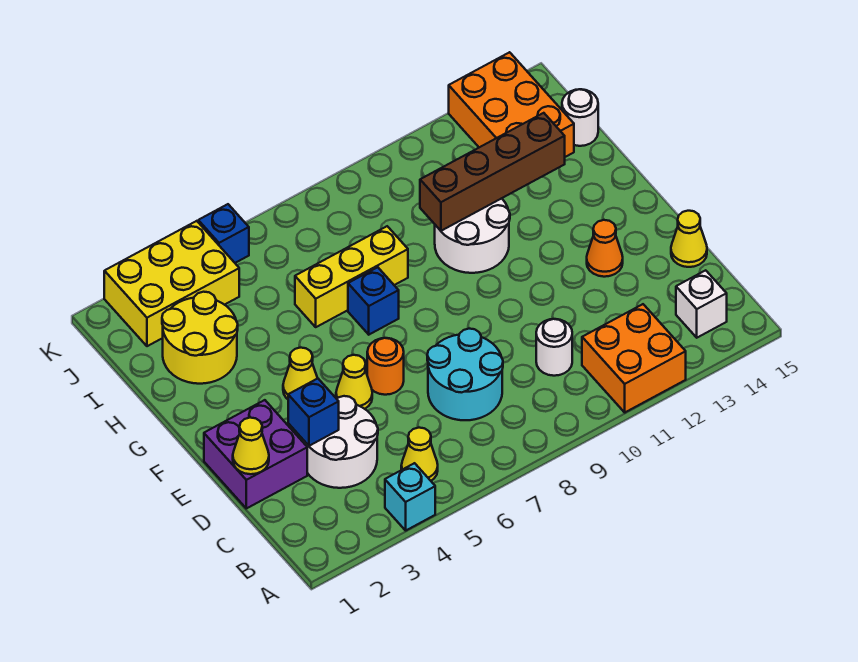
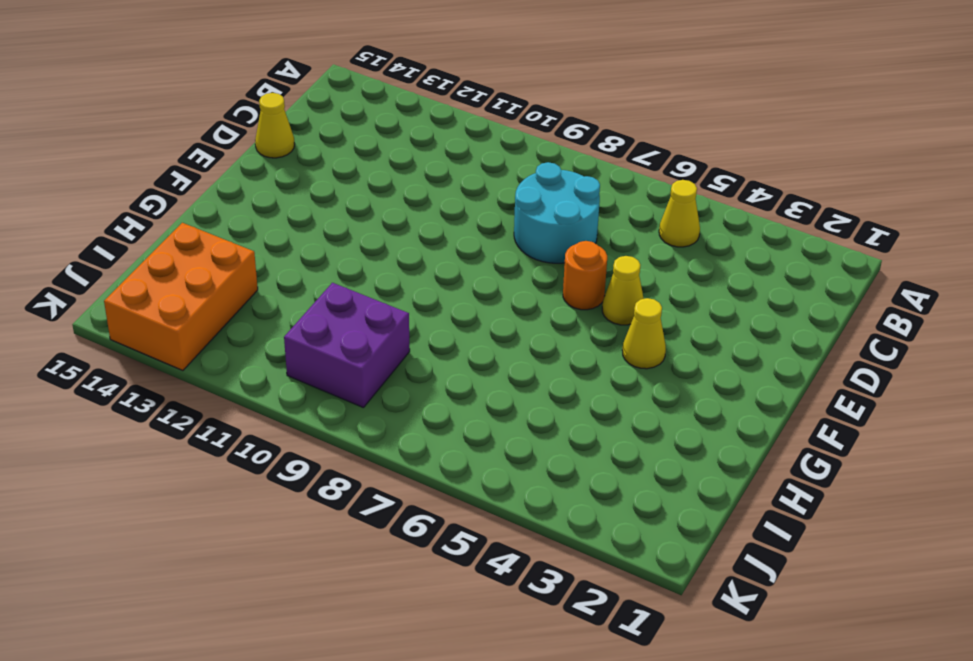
purple brick I9:J10 level 1 -> purple brick D1:E2 level 1
none -> cyan brick A4 level 1
none -> orange brick A11:B12 level 1
none -> white brick B14 level 1

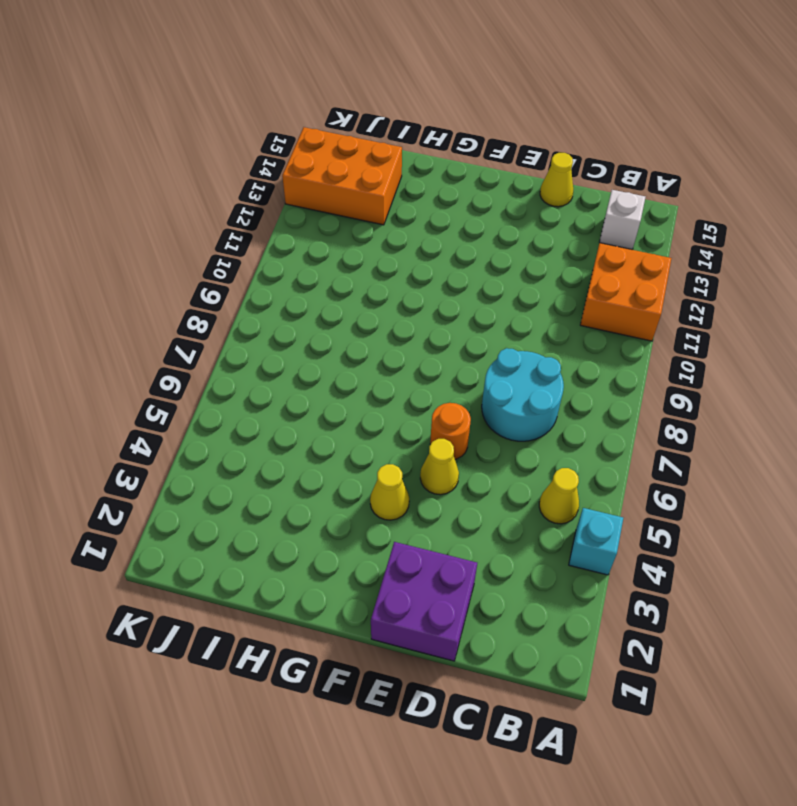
none -> white round brick C3:D4 level 1
none -> white round brick C10 level 1
none -> orange cone E13 level 1

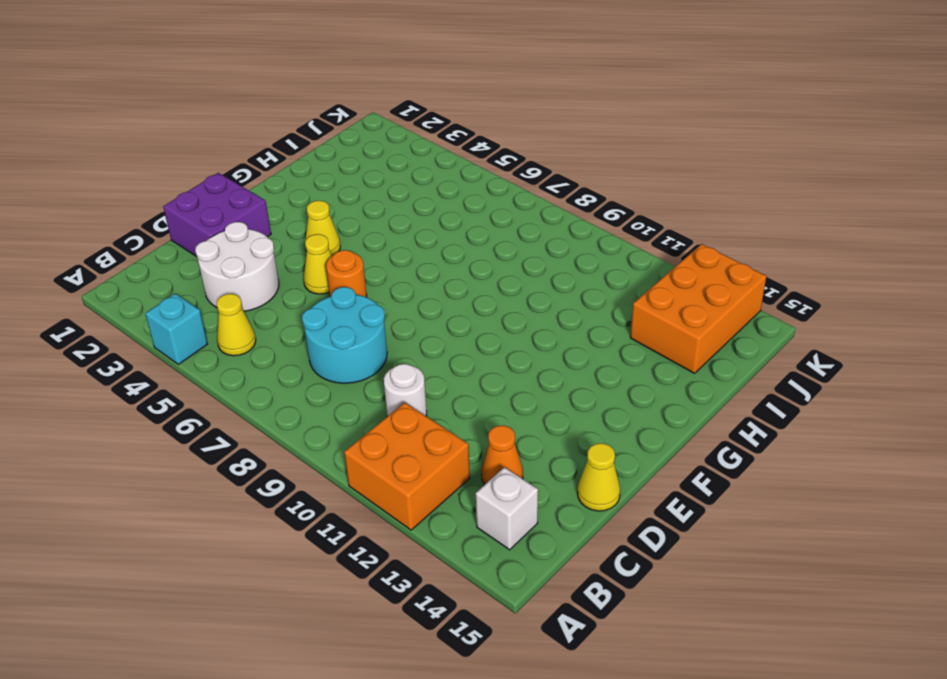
orange cone C13 level 1 -> orange cone E13 level 1
none -> blue brick G7 level 1
none -> white round brick G10:H11 level 1
none -> yellow round brick H2:I3 level 1

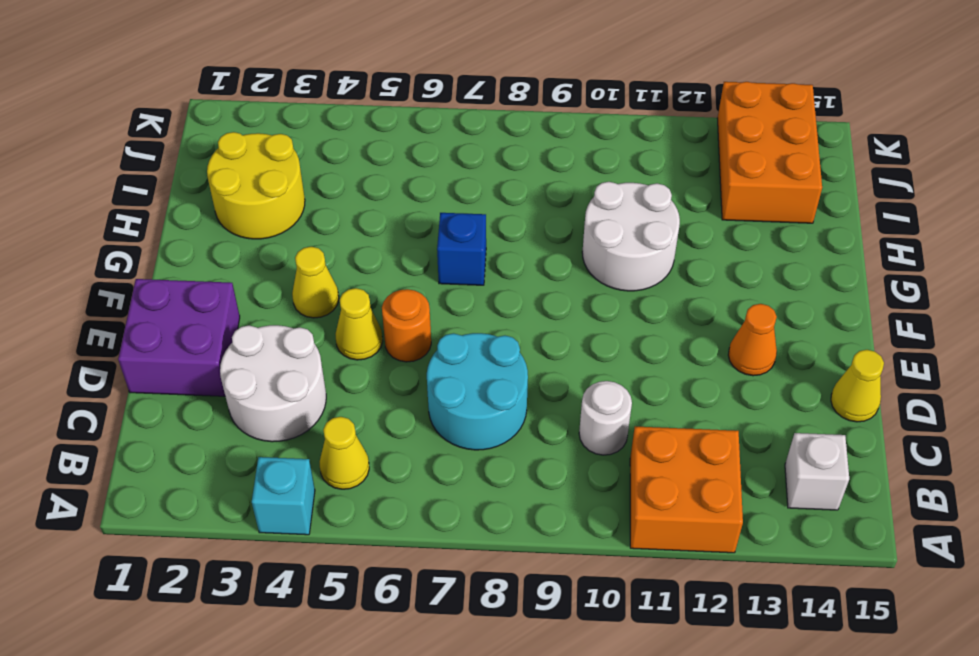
none -> yellow brick H6:H8 level 1
none -> white round brick I15 level 1
none -> yellow brick J2:K4 level 1

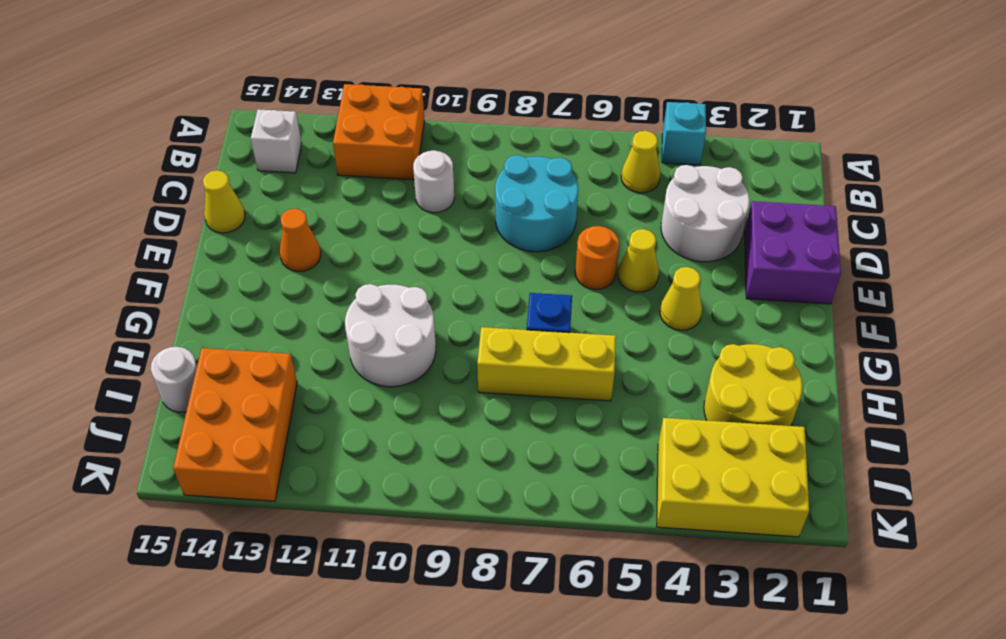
none -> blue brick K5 level 1
none -> yellow cone D1 level 2
none -> blue brick D3 level 2

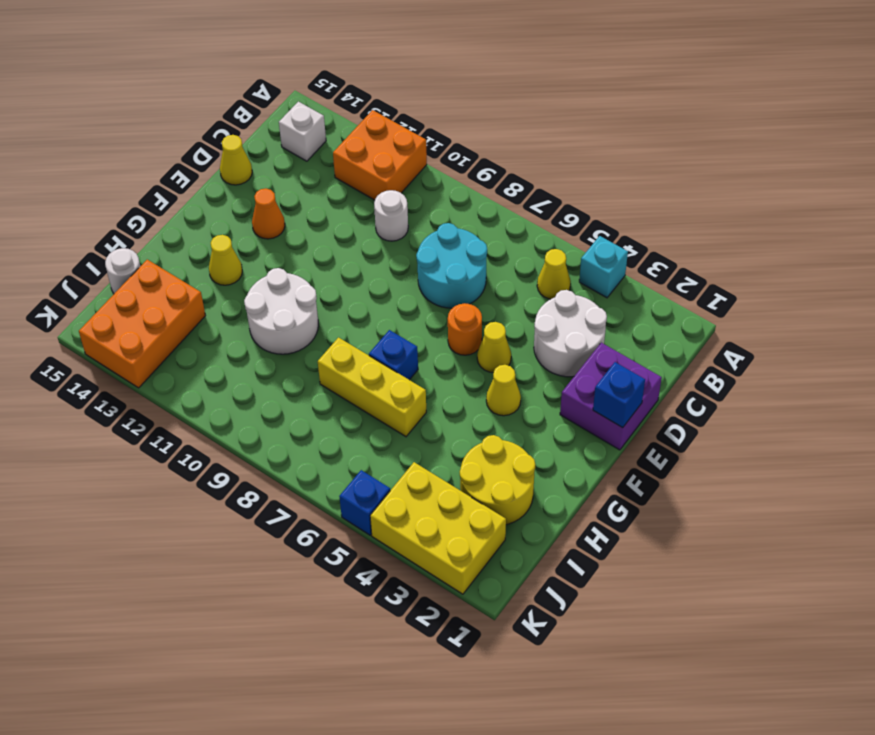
blue brick E1 level 2 -> blue brick D3 level 2
yellow cone G13 level 1 -> yellow cone D1 level 2
none -> brown brick H10:H13 level 2

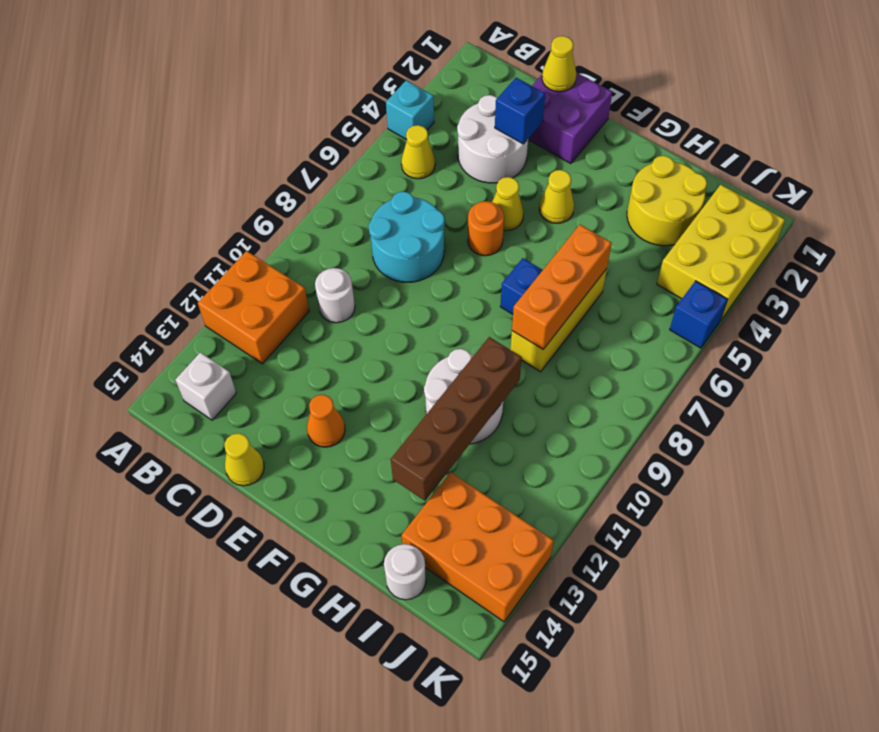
orange brick H6:H8 level 2 -> none

